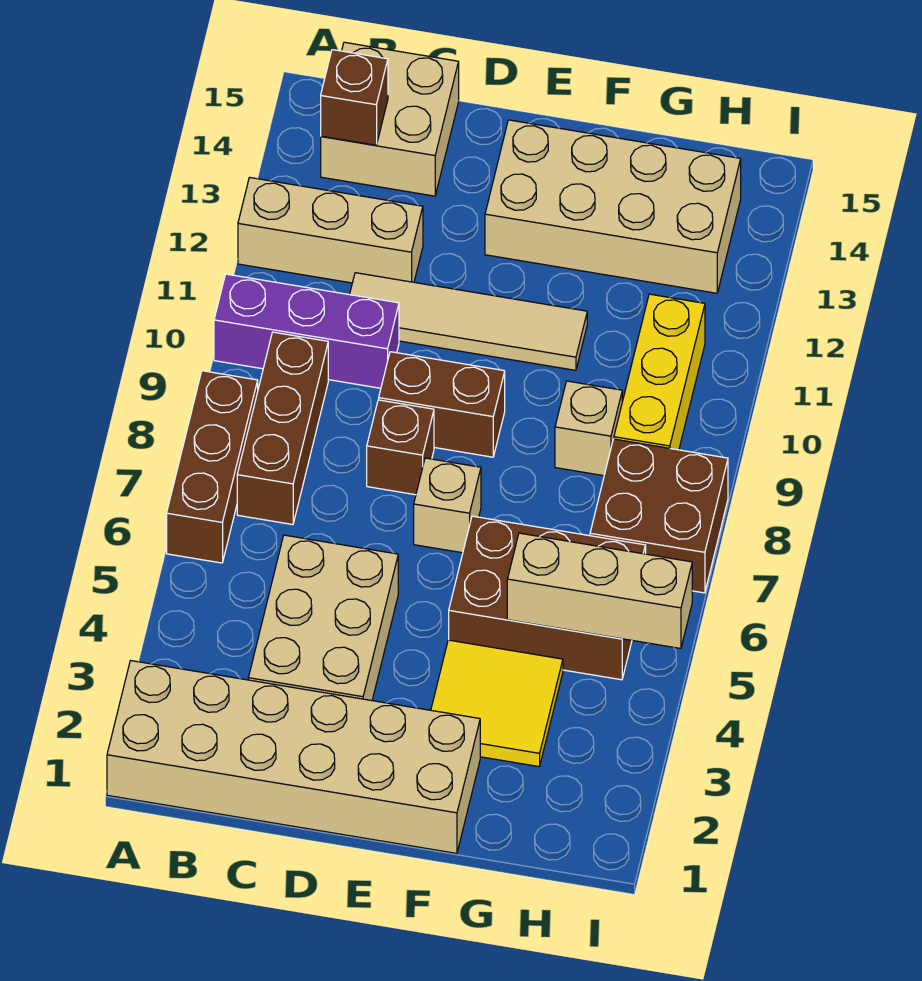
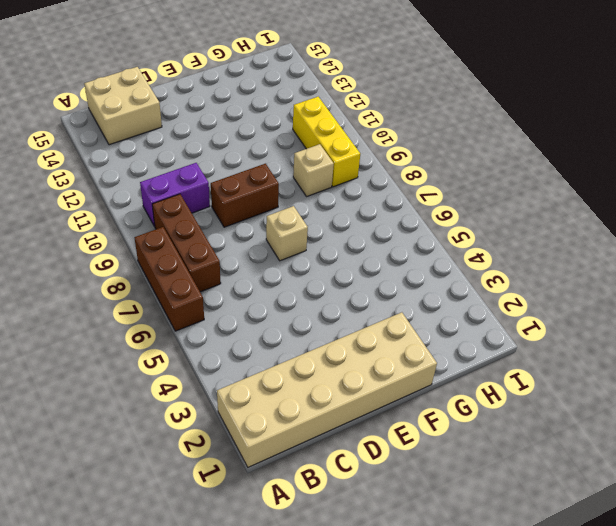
purple brick B10:C10 level 1 -> purple brick A10:C10 level 1
none -> tan brick A12:C12 level 1
none -> tan brick C3:D5 level 1
none -> tan tile C11:F11 level 1

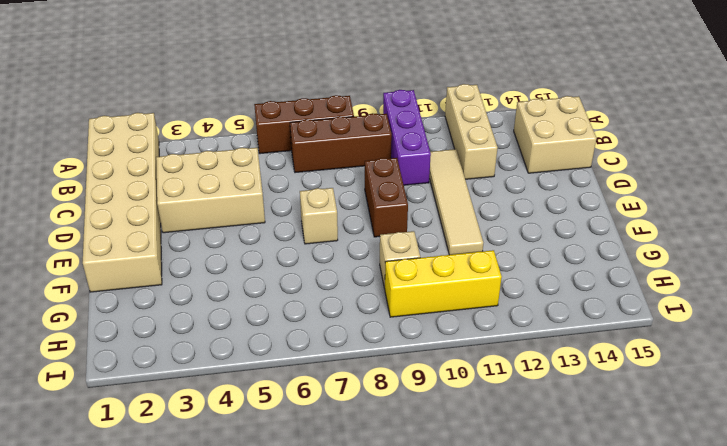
none -> brown brick D8 level 1
none -> tan brick E13:H14 level 1
none -> yellow tile F3:G4 level 1

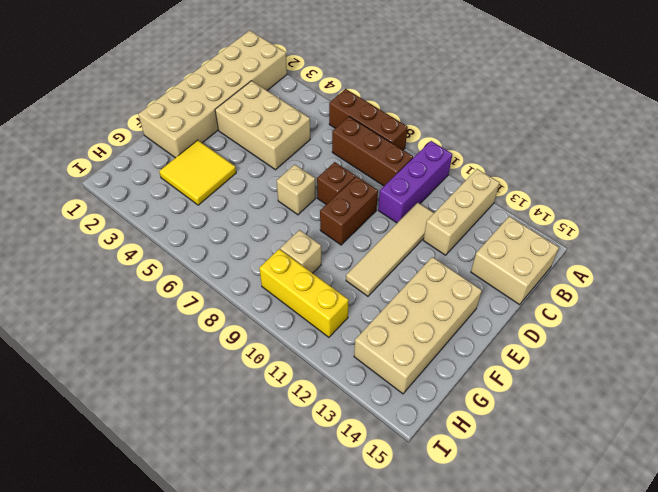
none -> brown brick F5:H6 level 1
none -> brown brick H7:I8 level 1
none -> brown brick B14 level 2

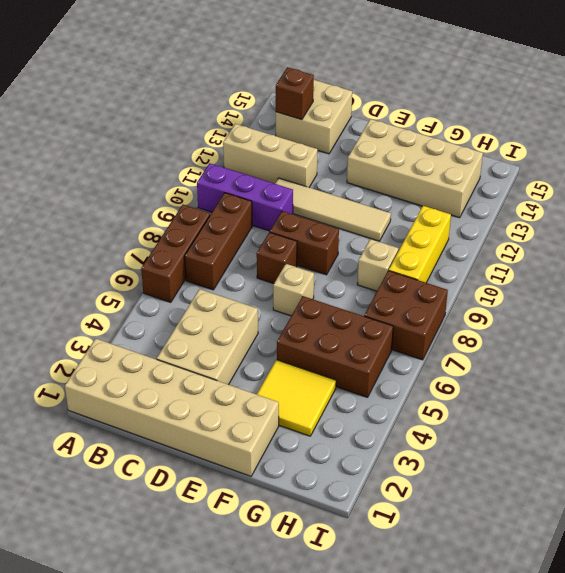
none -> tan brick G5:I5 level 2

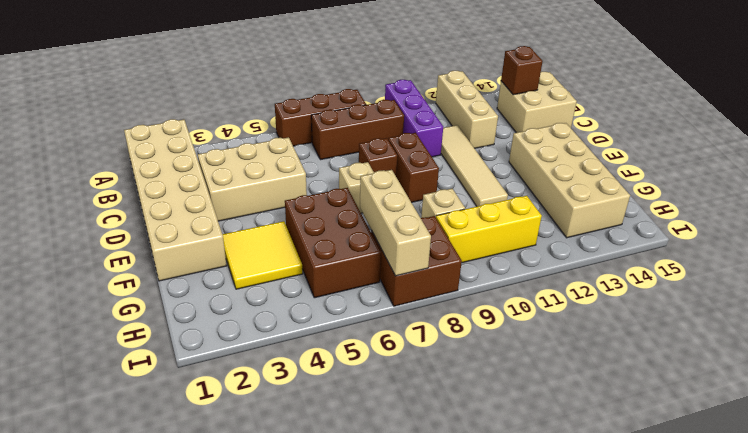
tan brick G7:I7 level 2 -> tan brick G5:I5 level 2

